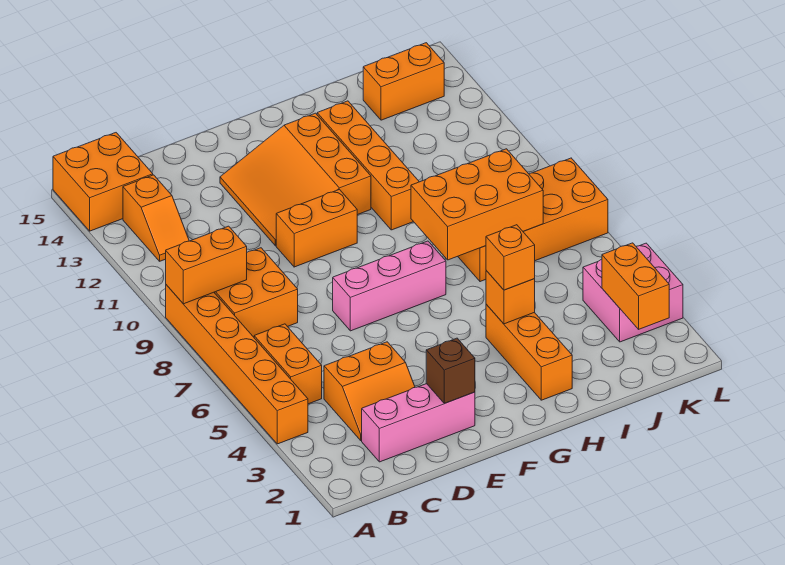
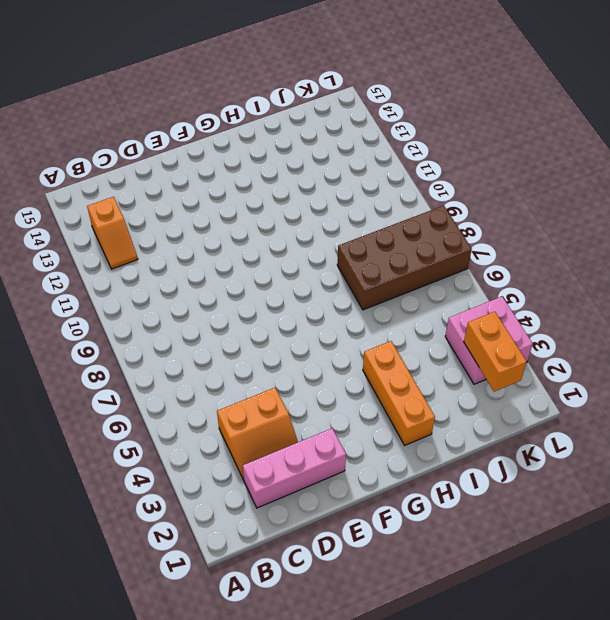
brown brick I7:L8 level 1 -> orange brick I7:L8 level 1
none -> orange brick A4:A9 level 1
none -> orange brick A14:B15 level 1
none -> orange brick B5:B6 level 1

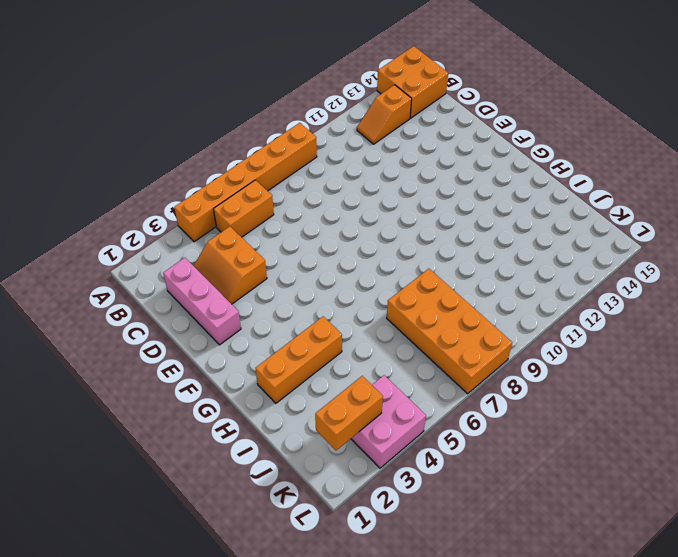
none -> orange brick B8:C9 level 1
none -> pink brick E7:G7 level 1
none -> orange brick E10:F10 level 1

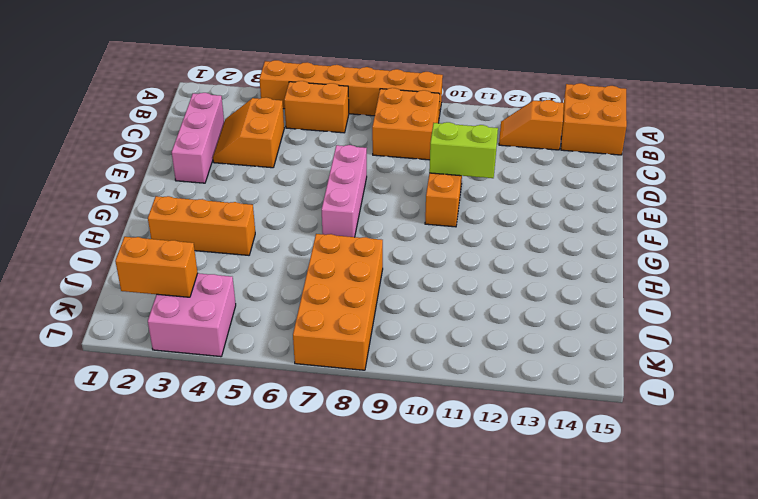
lime brick E10:E11 level 2 -> none
none -> orange slope E11:G13 level 1 top G
none -> orange brick H10:H13 level 1
none -> orange brick J14:K14 level 1

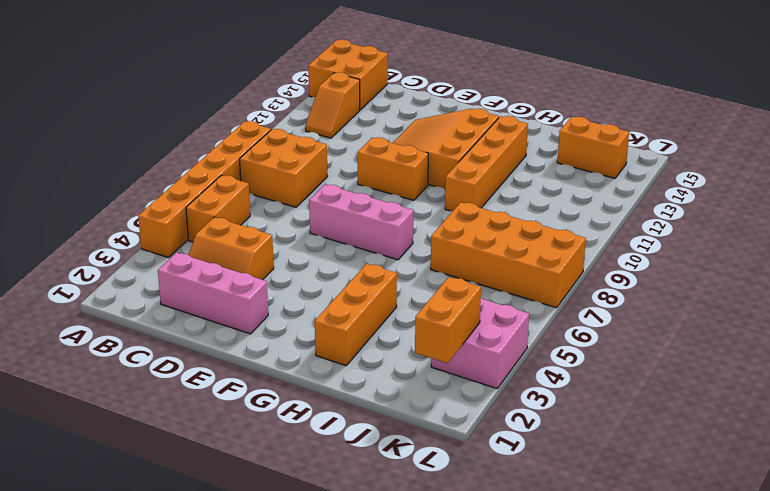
none -> orange brick A9:B9 level 2
none -> brown brick E2 level 2
none -> orange brick H4 level 2

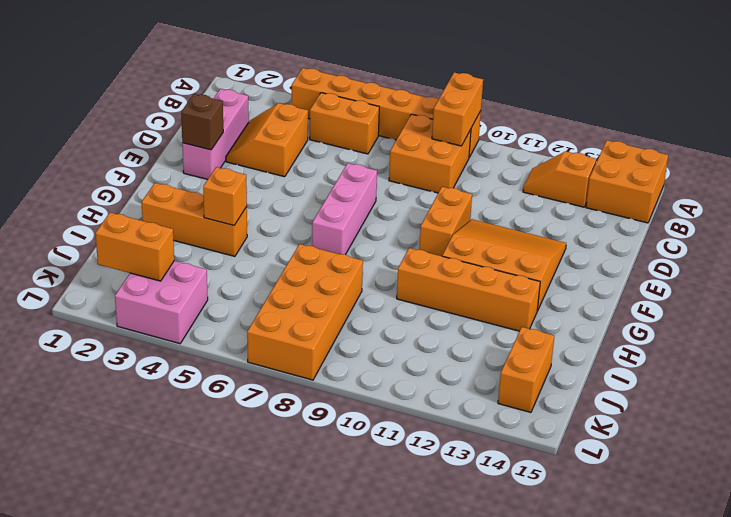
none -> orange brick H7:J8 level 2
none -> orange brick H4 level 3

